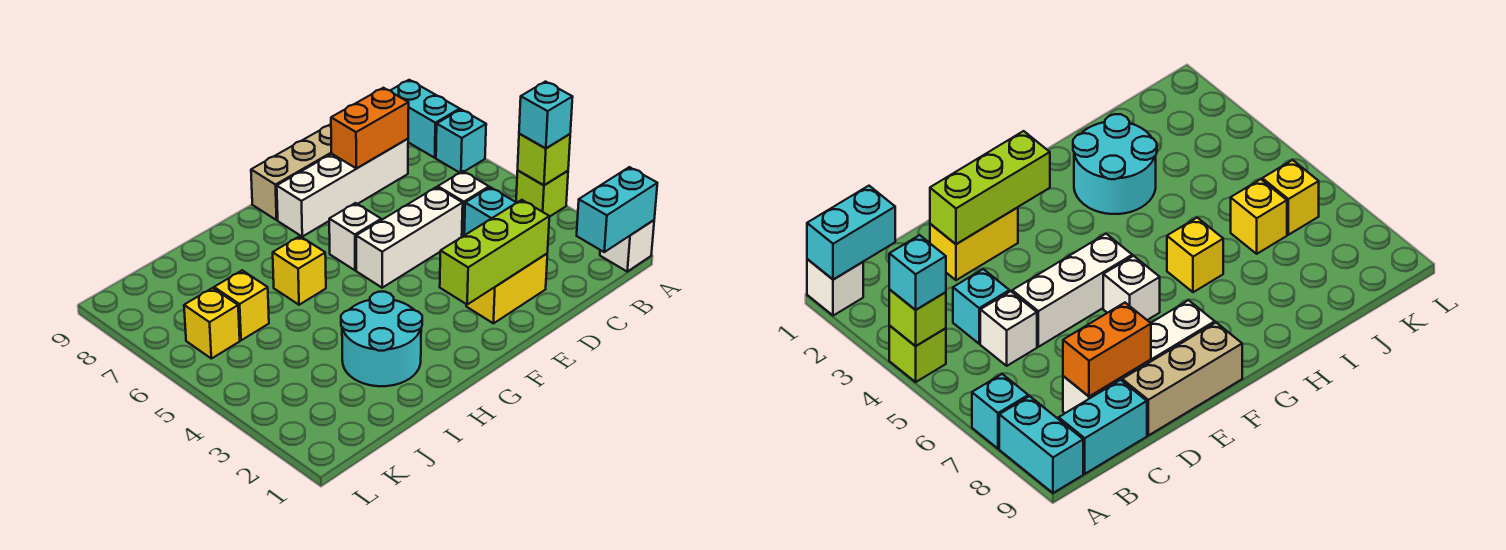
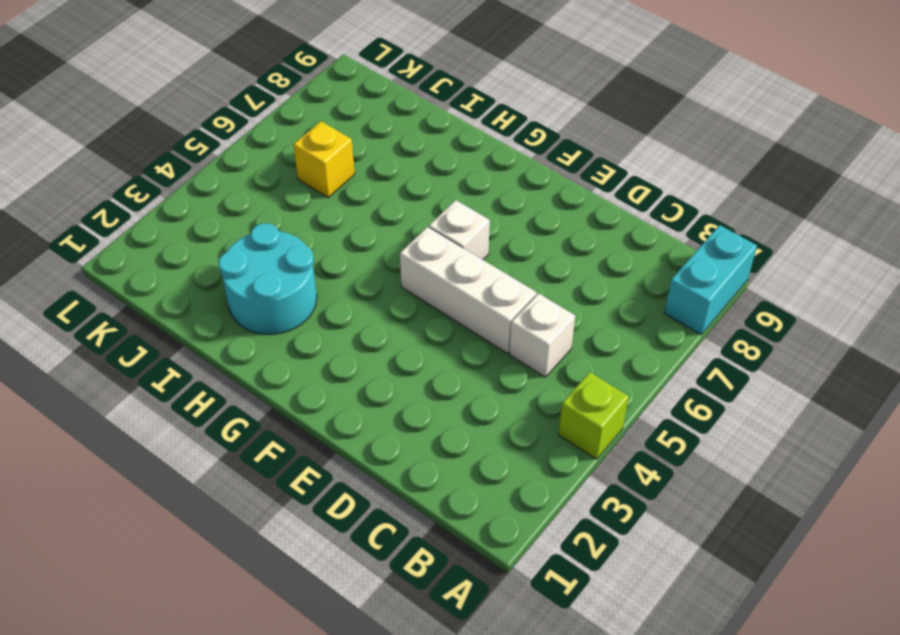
none -> white brick A1 level 1
none -> cyan brick A7 level 1
none -> cyan brick B9:C9 level 1

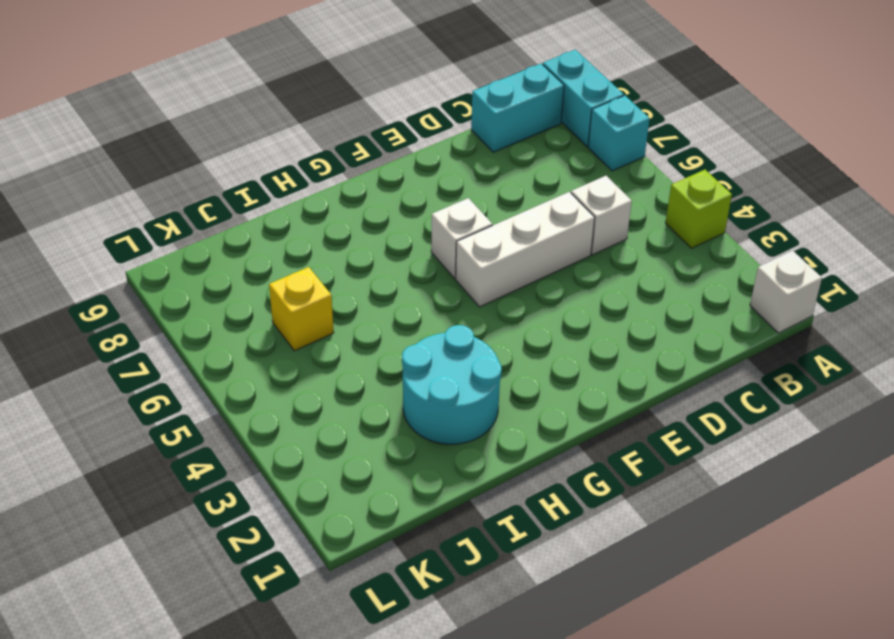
none -> cyan brick C4 level 1
none -> white brick C8:F8 level 1
none -> yellow brick D2:E2 level 1

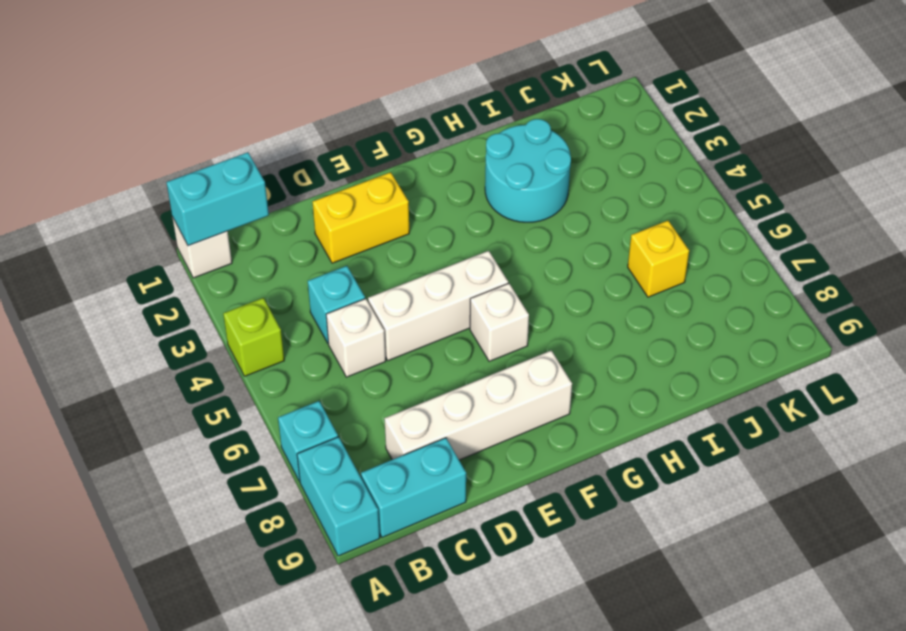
none -> tan brick D9:F9 level 1
none -> yellow brick H6 level 1
none -> yellow brick K6 level 1

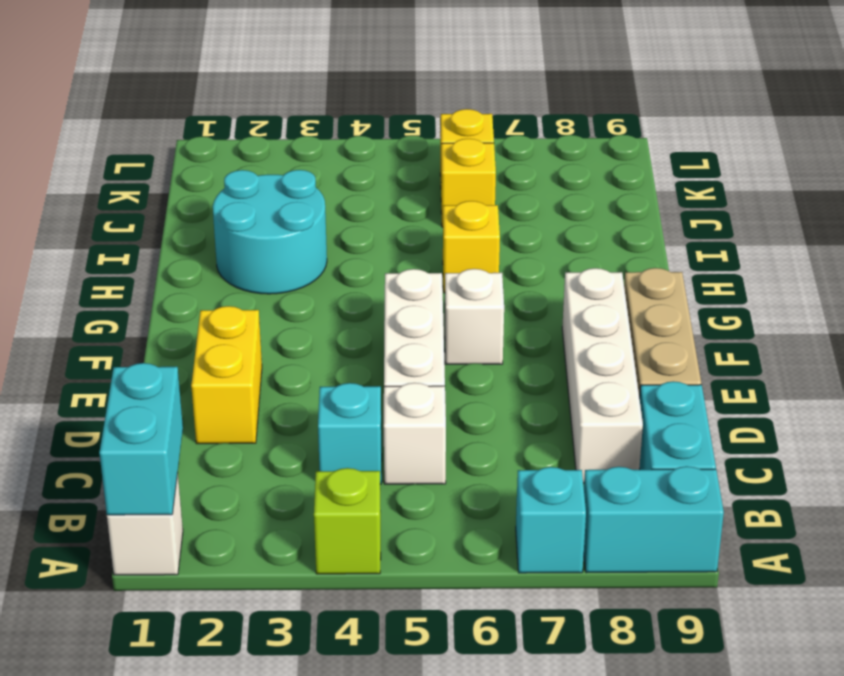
none -> lime brick A4 level 2
none -> orange brick C8:D8 level 2
none -> lime brick D2:F2 level 2

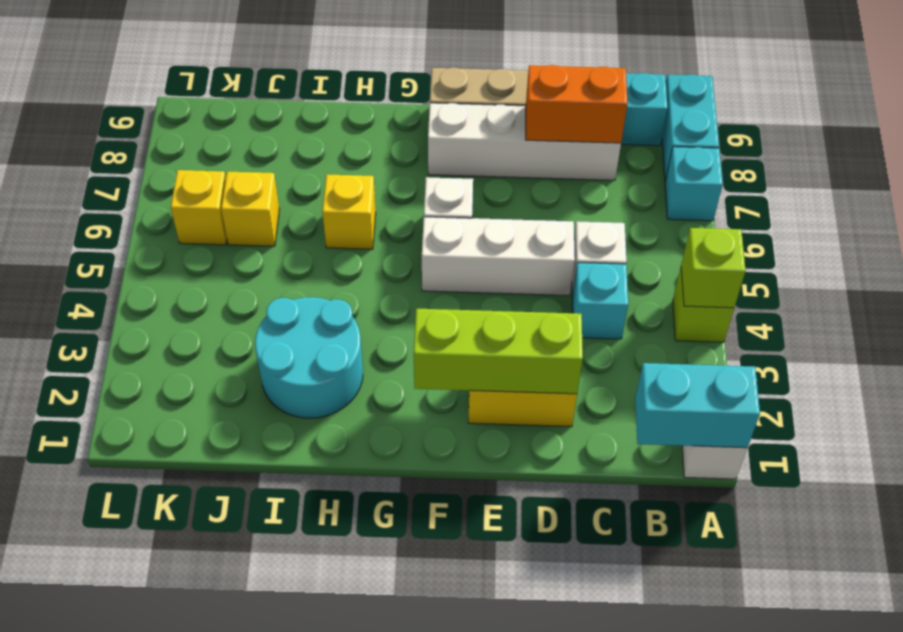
none -> cyan brick A4 level 3

